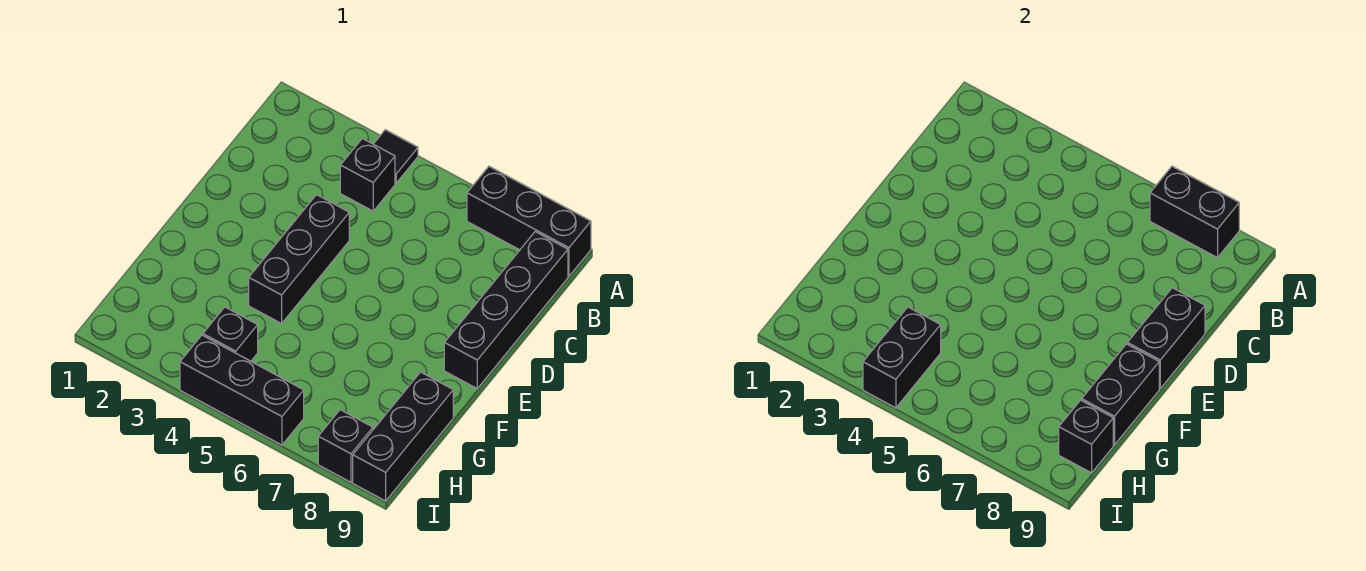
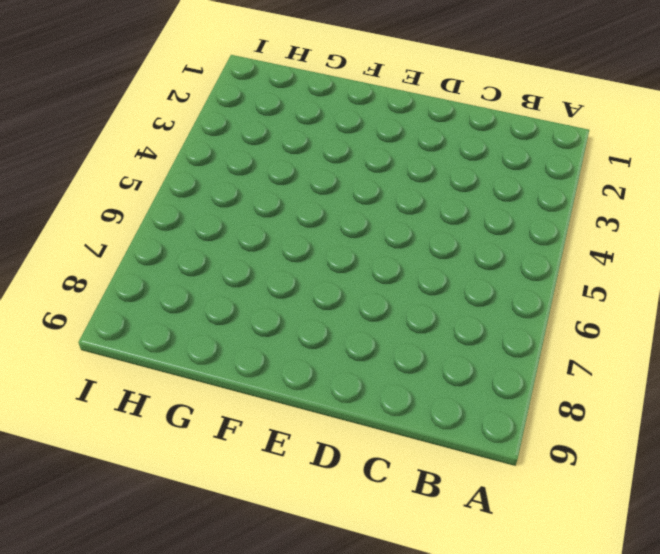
none -> black tile A4 level 1
none -> black brick A7:A9 level 1
none -> black brick B4 level 1

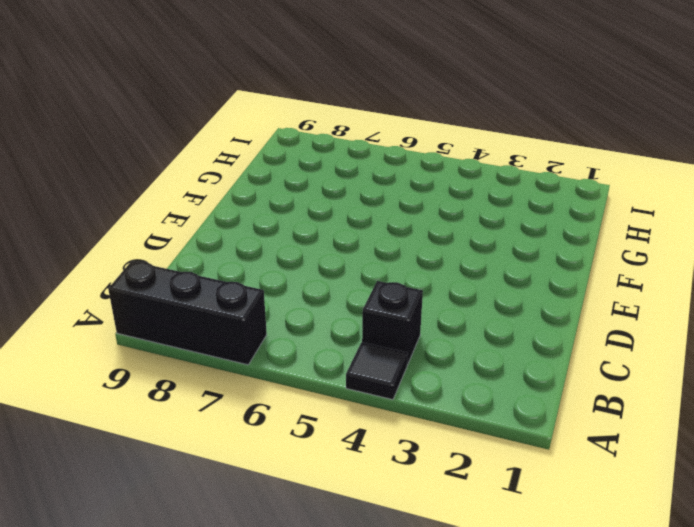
none -> black brick B9:E9 level 1
none -> black brick D4:F4 level 1
none -> black brick G9:I9 level 1

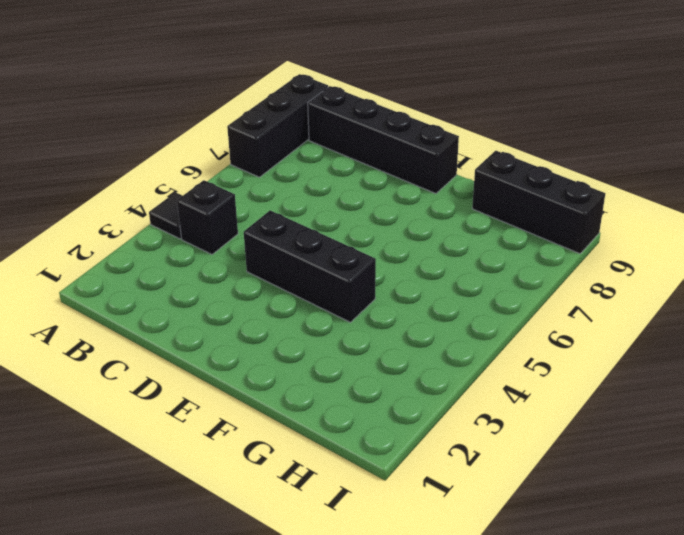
none -> black brick H4 level 1
none -> black brick I4:I6 level 1
none -> black brick I8 level 1

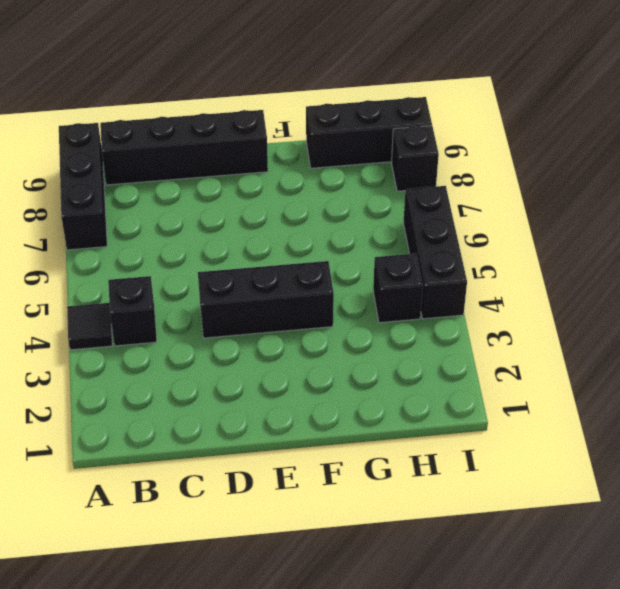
none -> black brick A7:A8 level 2
none -> black brick D9:E9 level 2
none -> black brick F9:G9 level 2

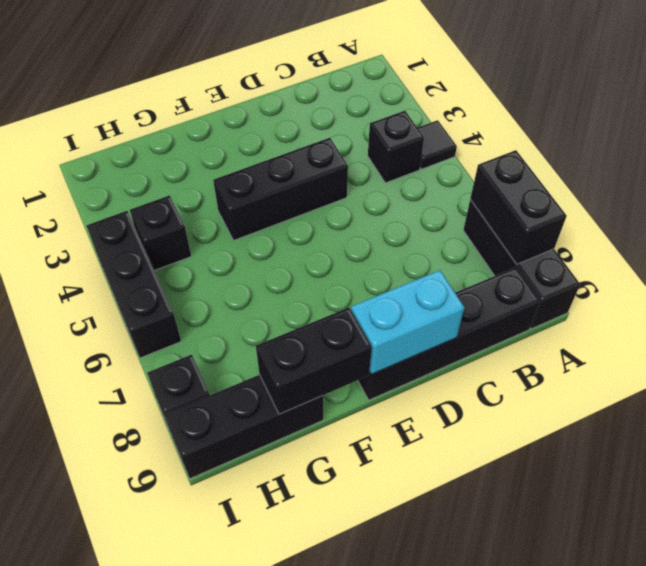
cyan brick D9:E9 level 2 -> black brick D9:E9 level 2
none -> black brick H4:I4 level 2
none -> black brick H9 level 2

